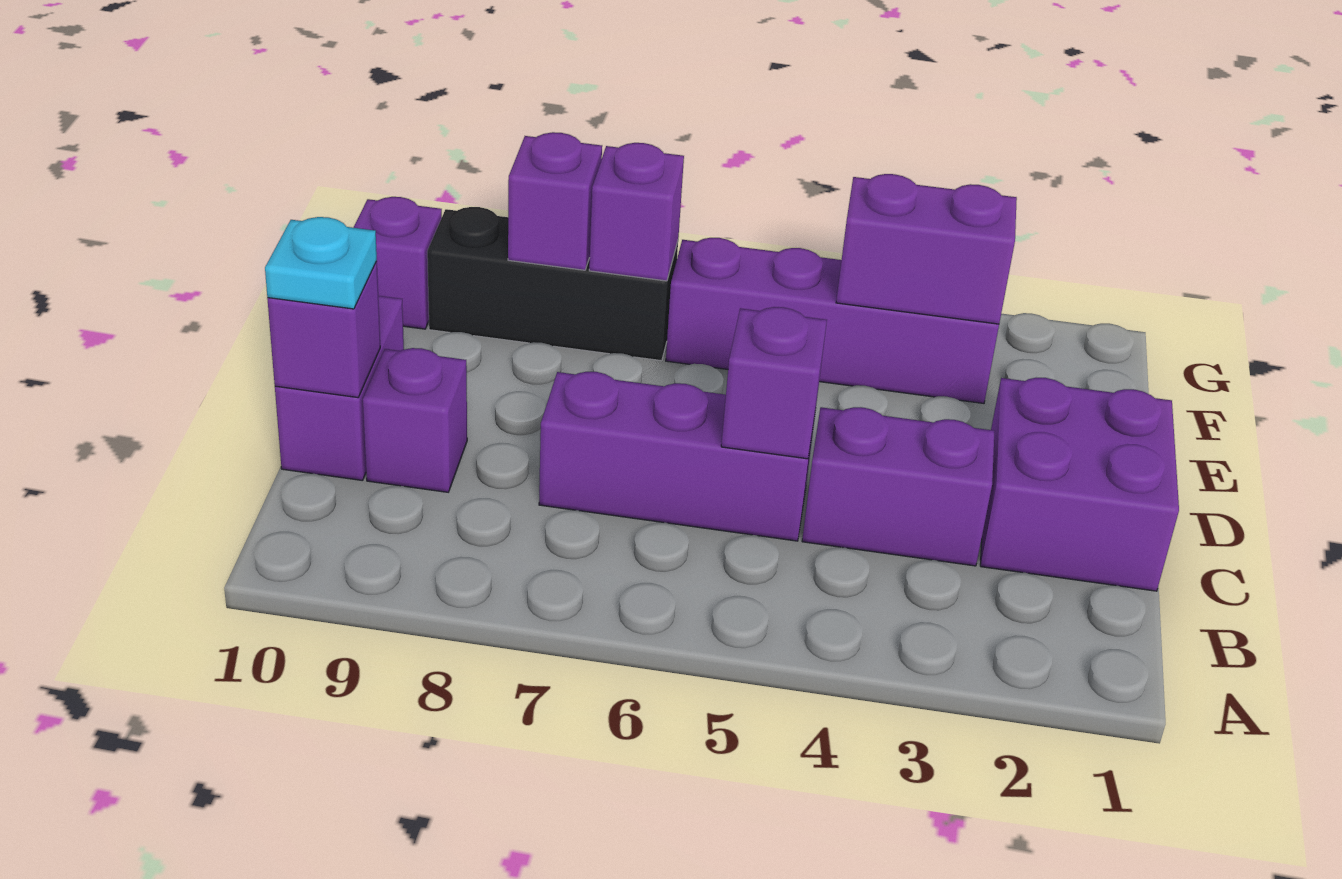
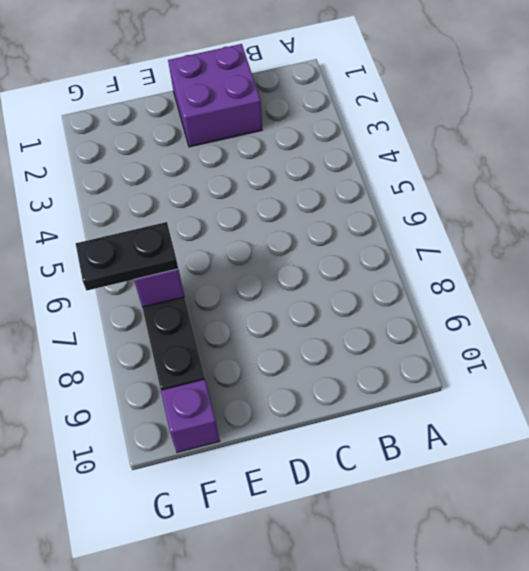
black plate F7:G7 level 3 -> none
none -> purple brick C3:C4 level 1
none -> purple brick C5:C7 level 1
none -> purple brick C9 level 1

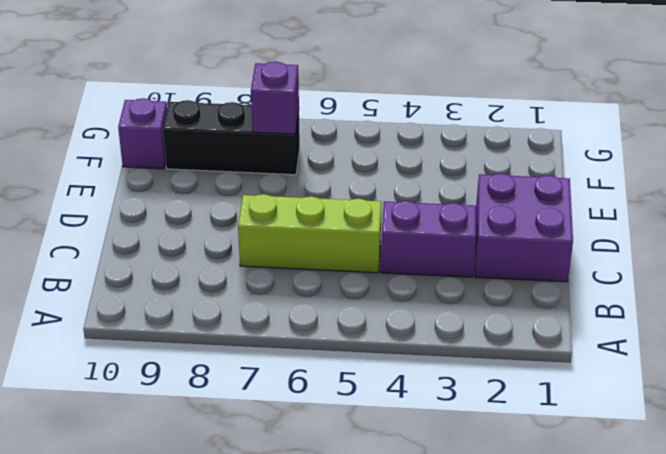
lime brick C5:C7 level 1 -> purple brick C5:C7 level 1
none -> purple brick C9 level 1
none -> purple brick C10:D10 level 1
none -> purple brick F3:F6 level 1

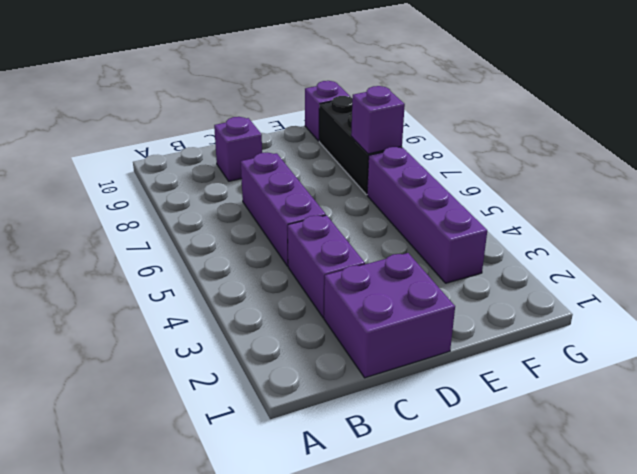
none -> purple brick C10:D10 level 1
none -> purple brick C5 level 2
none -> purple brick C10 level 2

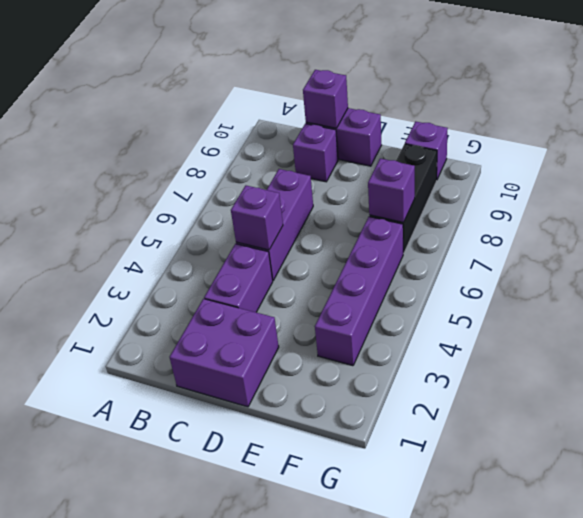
none -> purple brick F3:F4 level 2
none -> purple brick F8 level 2
none -> cyan plate C10 level 3

